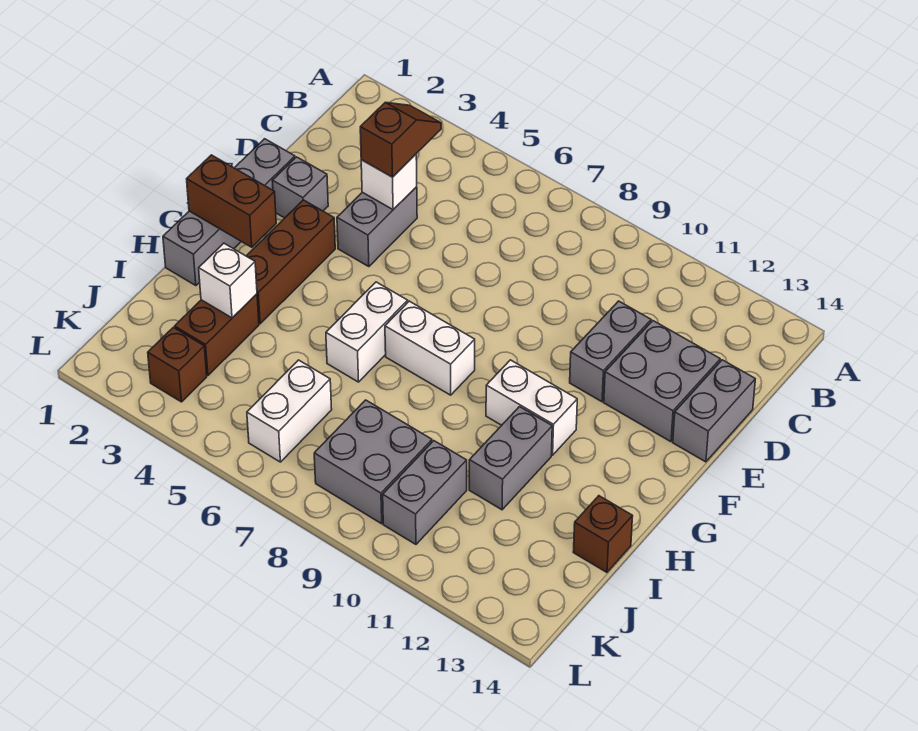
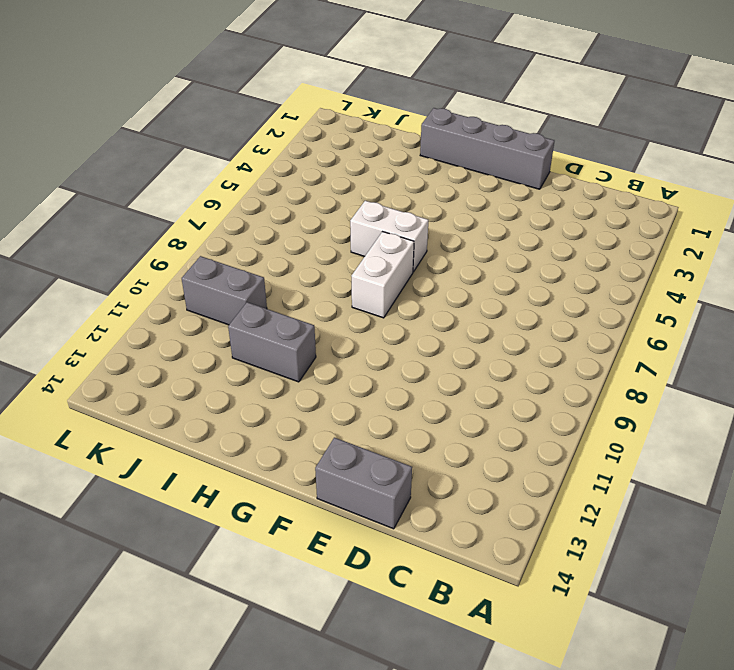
none -> grey brick D4:E4 level 1
none -> grey brick D11:E11 level 1
none -> grey brick D12:E13 level 1

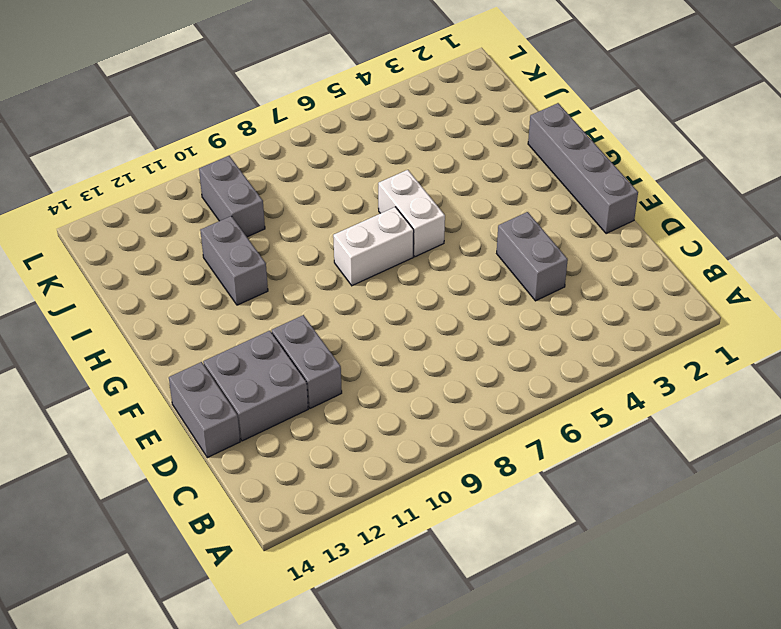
none -> grey brick E2 level 1
none -> brown brick F3:H3 level 1
none -> white brick G10:G11 level 1

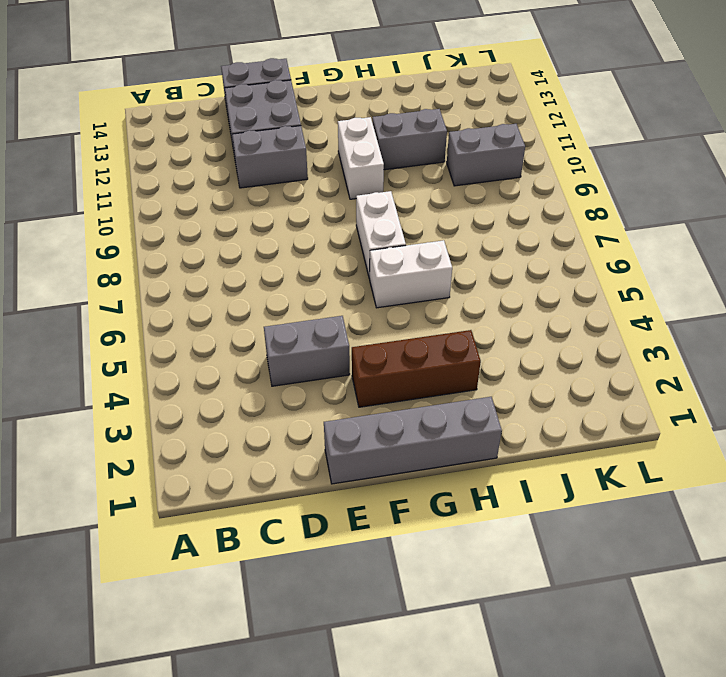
none -> grey brick E2 level 1
none -> brown brick I3:J3 level 1
none -> brown brick I14 level 1

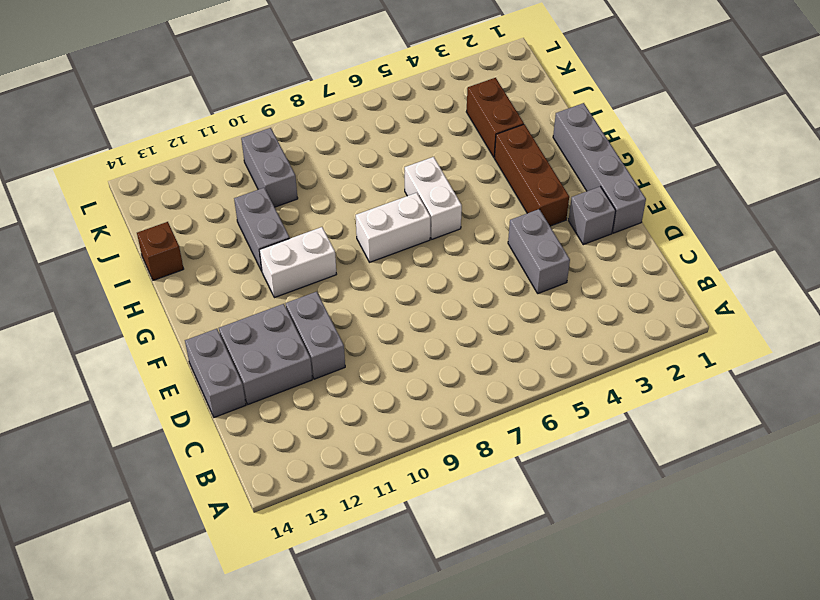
none -> white brick J6:K6 level 1
none -> grey brick J8:K9 level 1
none -> brown brick K3 level 1

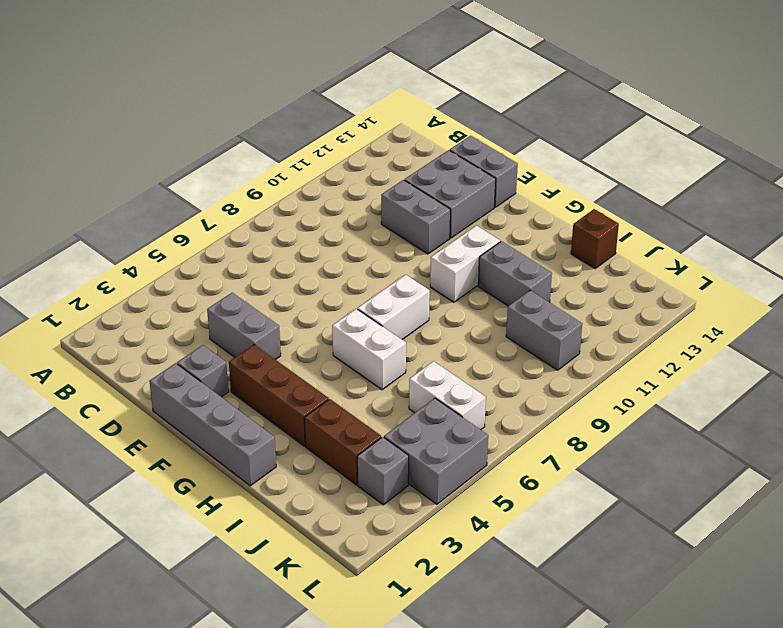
grey brick K3 level 1 -> brown brick K3 level 1
grey brick K4:L5 level 1 -> grey brick J8:K9 level 1
none -> white brick D4 level 2
none -> brown brick G1:G2 level 2
none -> white brick I3 level 2

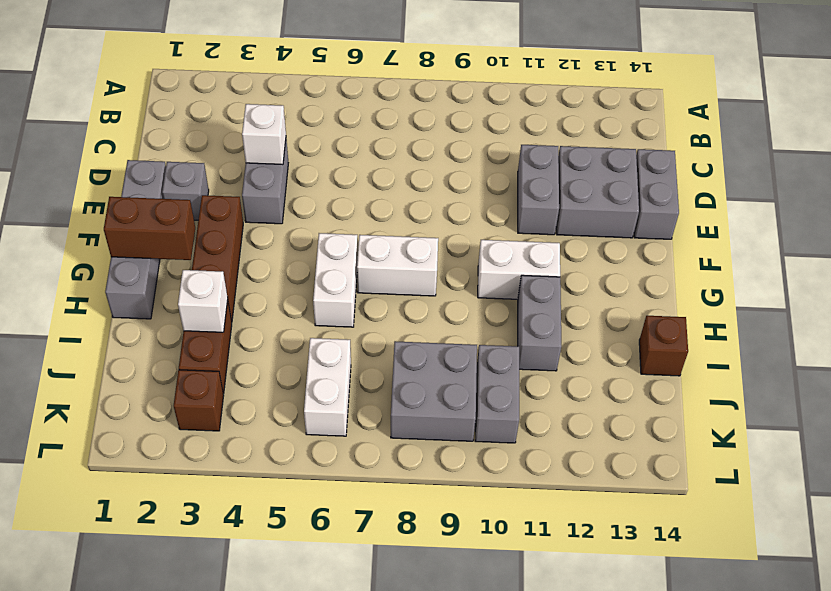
none -> brown slope C4:D4 level 3 top D

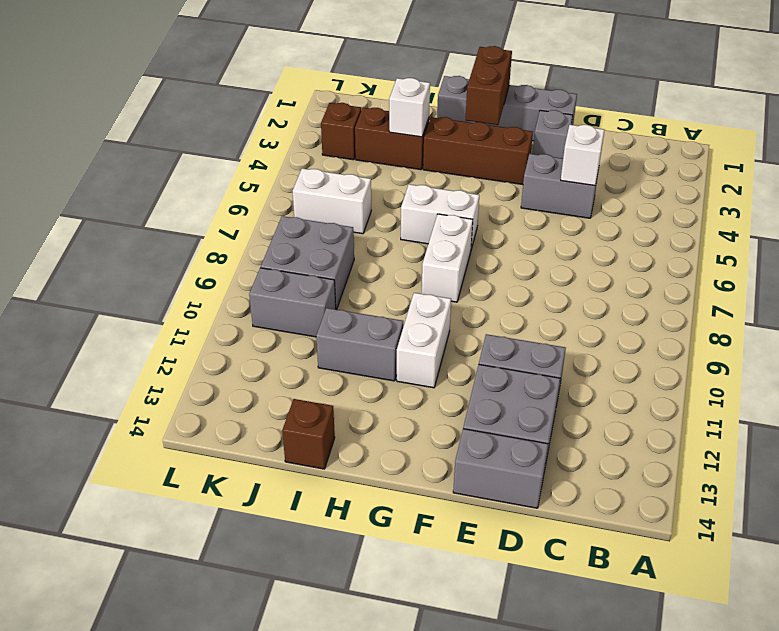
none -> brown slope C4:D4 level 3 top D

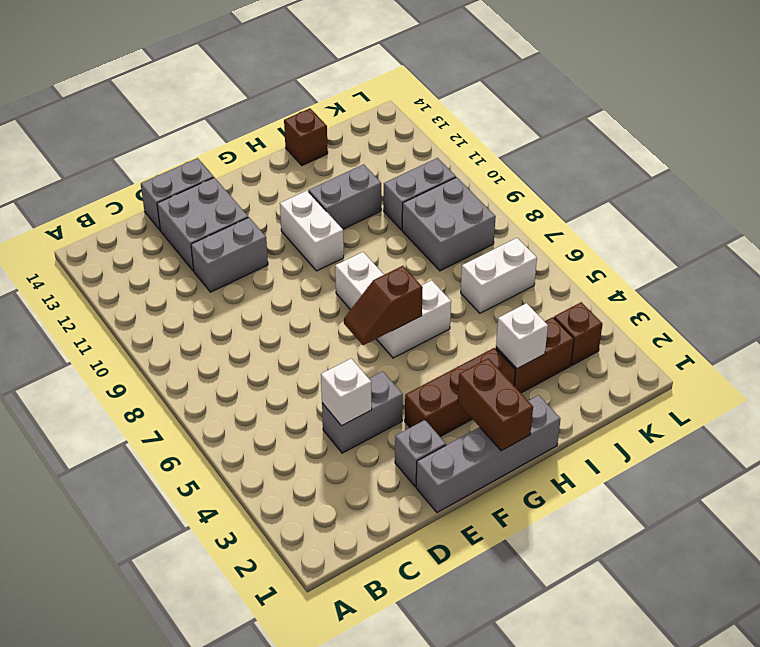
brown slope F6:G6 level 2 top G -> brown slope C4:D4 level 3 top D

